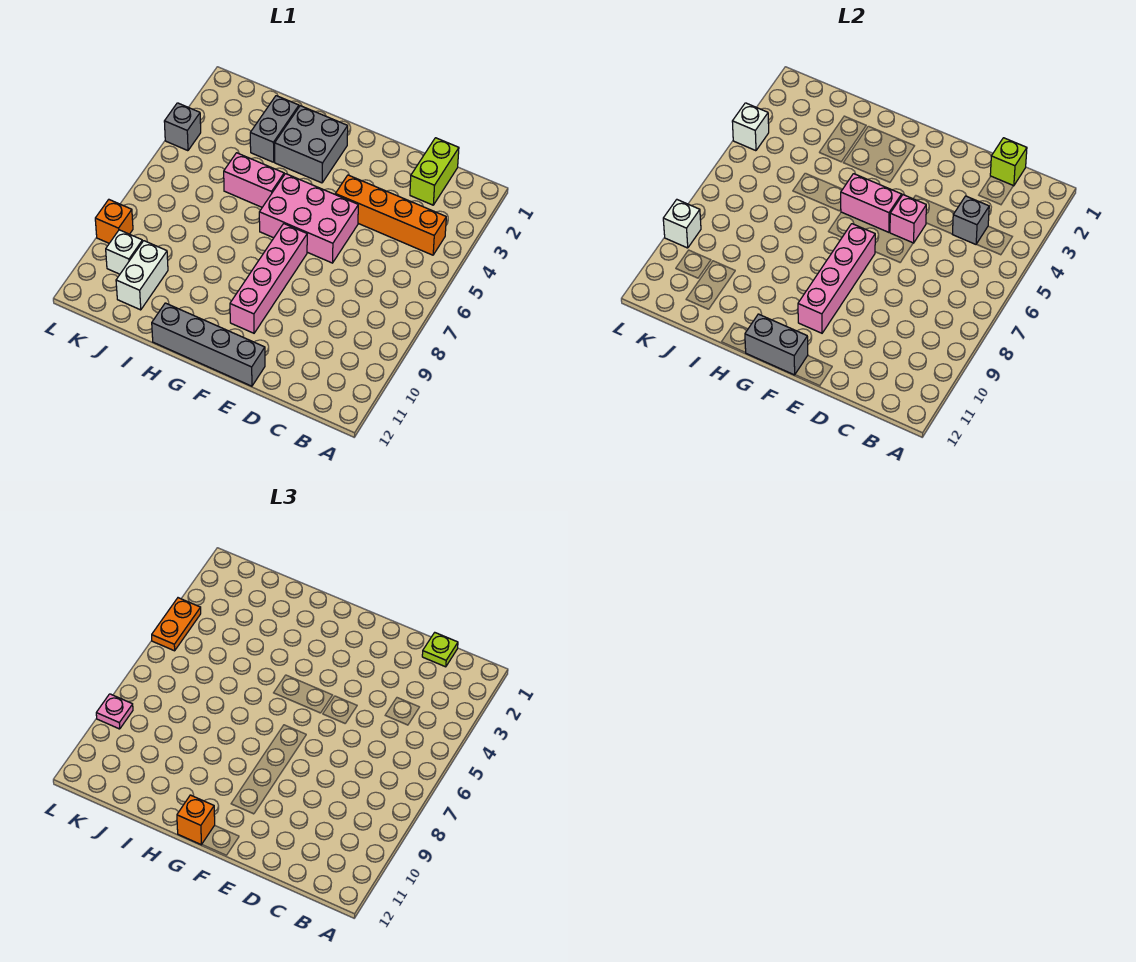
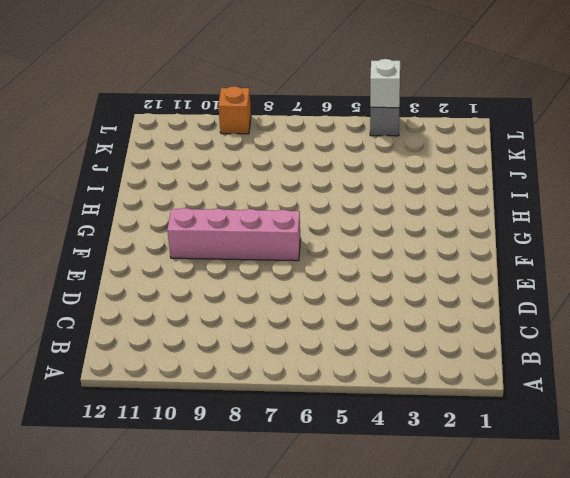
none -> orange brick B4:E4 level 1
none -> lime brick C1:C2 level 1
none -> pink brick E5:G6 level 1

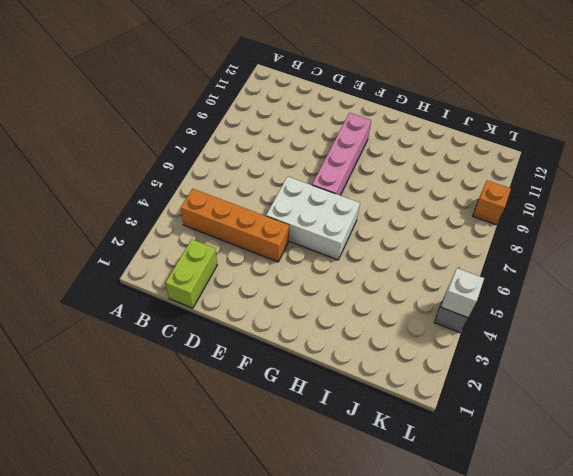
white brick E5:G6 level 1 -> pink brick E5:G6 level 1
none -> grey brick E12:H12 level 1
none -> grey brick G2:H3 level 1
none -> pink brick H5:I5 level 1

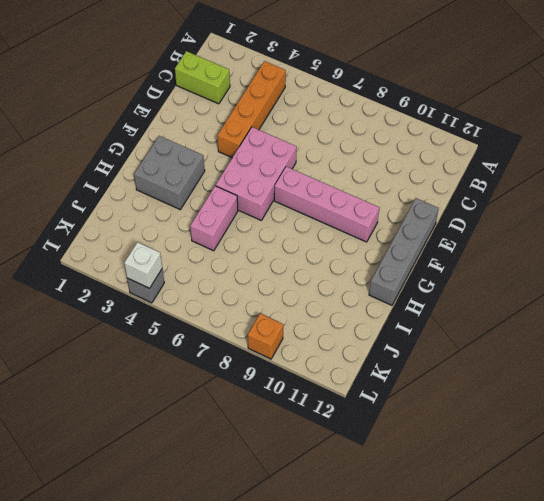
none -> grey brick I2:I3 level 1
none -> white brick J10:J11 level 1
none -> white brick K10 level 1

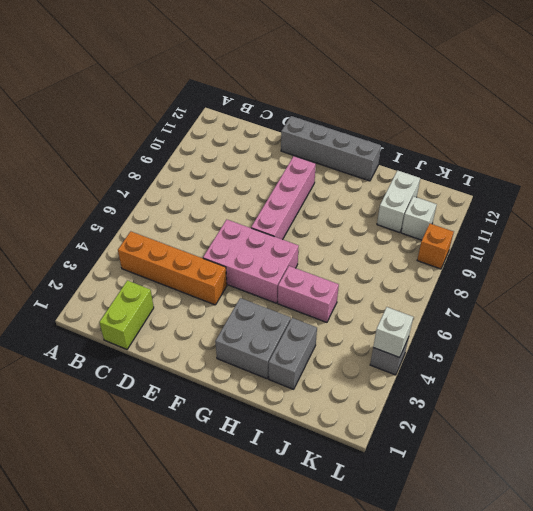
none -> lime brick C1 level 2
none -> grey brick C4 level 2
none -> pink brick E5 level 2

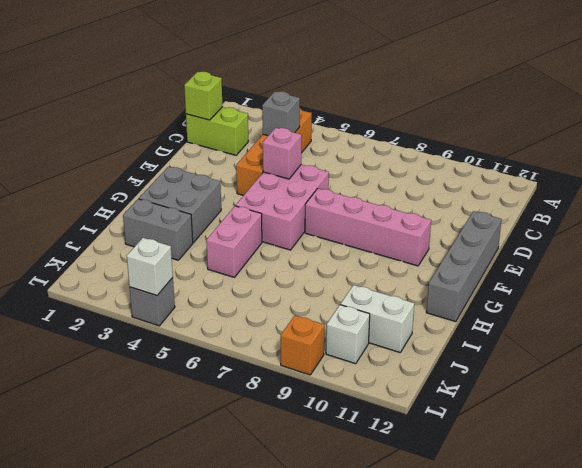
none -> pink brick F5:G5 level 2
none -> pink brick F7:F10 level 2
none -> grey brick F12:G12 level 2

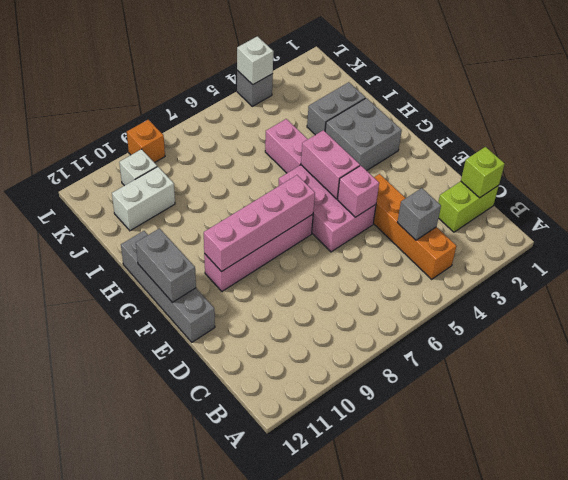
none -> white brick L9 level 2
none -> lime plate C1 level 3
none -> orange brick G12 level 3

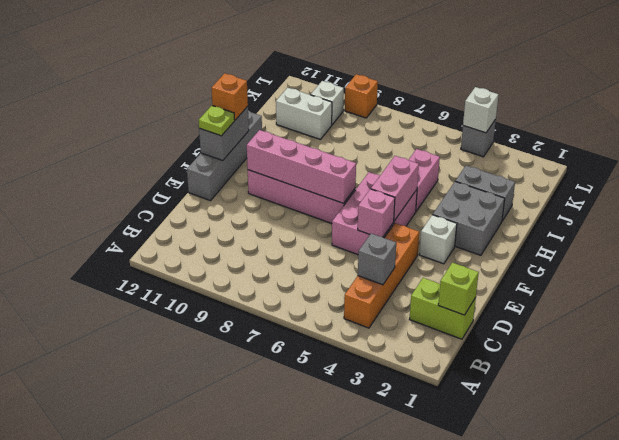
white brick F3 level 1 -> white brick L9 level 2
lime plate F12 level 3 -> lime plate C1 level 3
none -> orange plate L4:L5 level 3
none -> pink plate L9 level 3

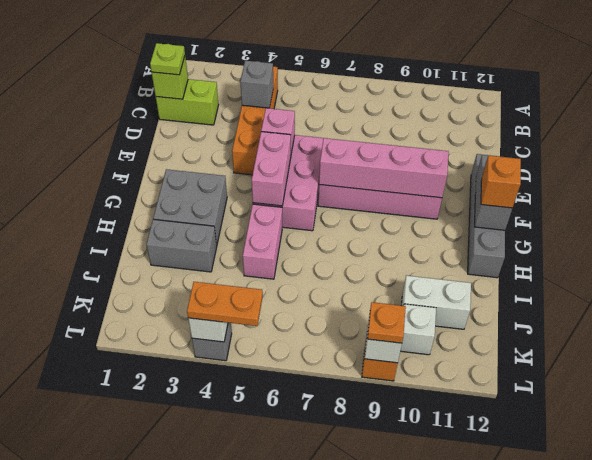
orange plate L9 level 3 -> pink plate L9 level 3

